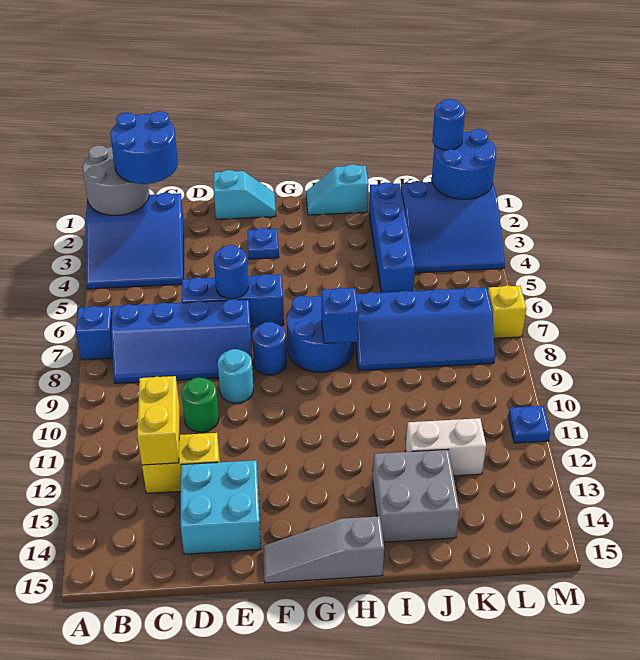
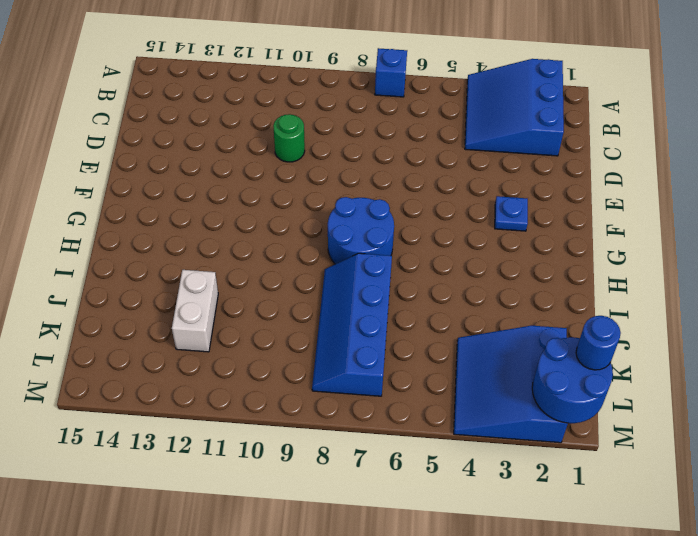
none -> blue slope B7:E8 level 1 top 7
none -> yellow brick C12:D12 level 1
none -> blue brick D6:F6 level 1

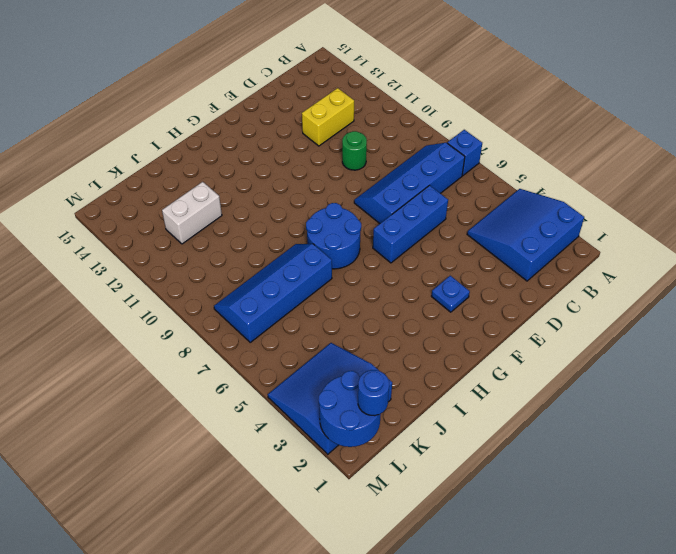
none -> cyan brick D13:E14 level 1
none -> cyan slope E1:F1 level 1 top E
none -> cyan round brick E9 level 1

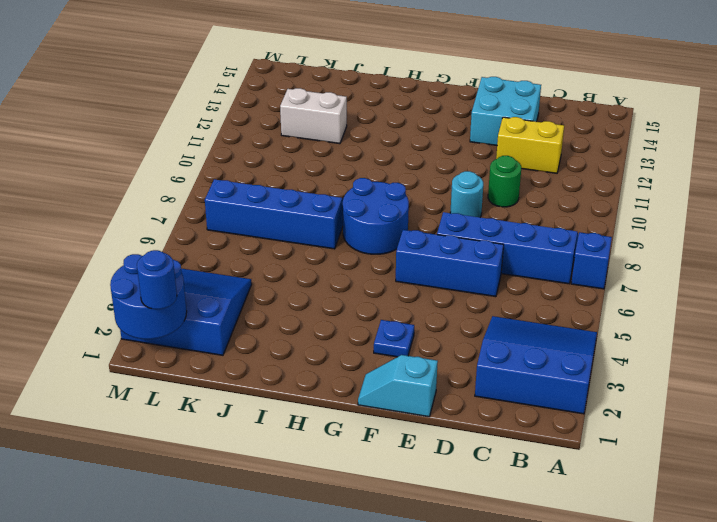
none -> blue round brick F8 level 1
none -> grey slope F15:H15 level 1 top H
none -> cyan slope H1:I1 level 1 top I

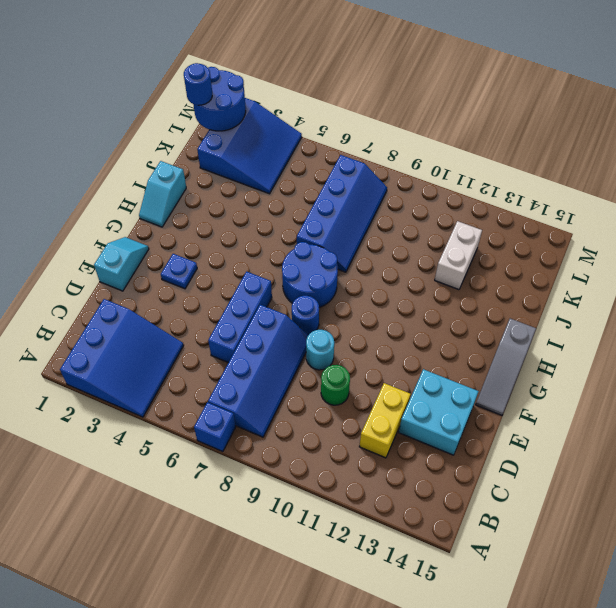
none -> grey brick I13:J14 level 1
none -> blue brick J2:J5 level 1
none -> yellow brick M7 level 1

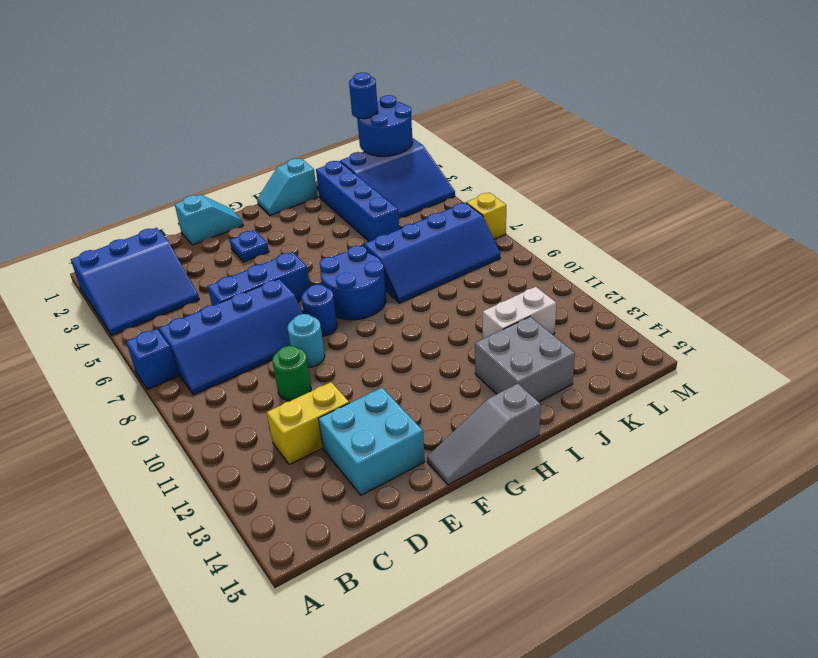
none -> blue plate M11 level 1
none -> grey round brick A1:B2 level 2
none -> yellow brick C11:C12 level 2

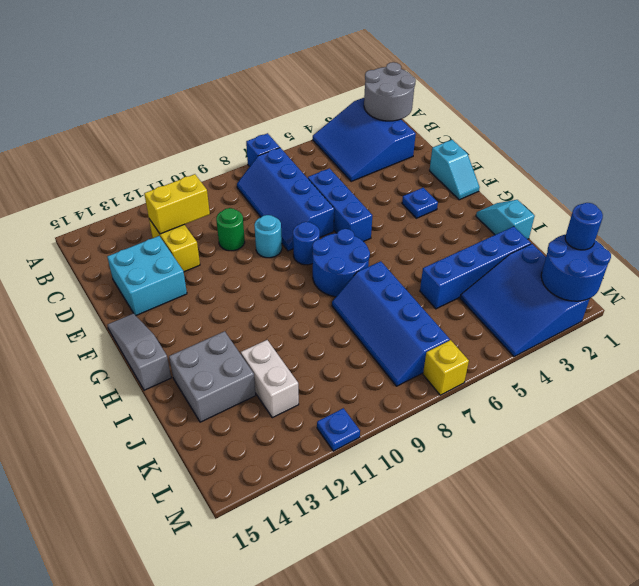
none -> blue round brick E6 level 2
none -> blue brick H8 level 2
none -> blue round brick B1:C2 level 3

